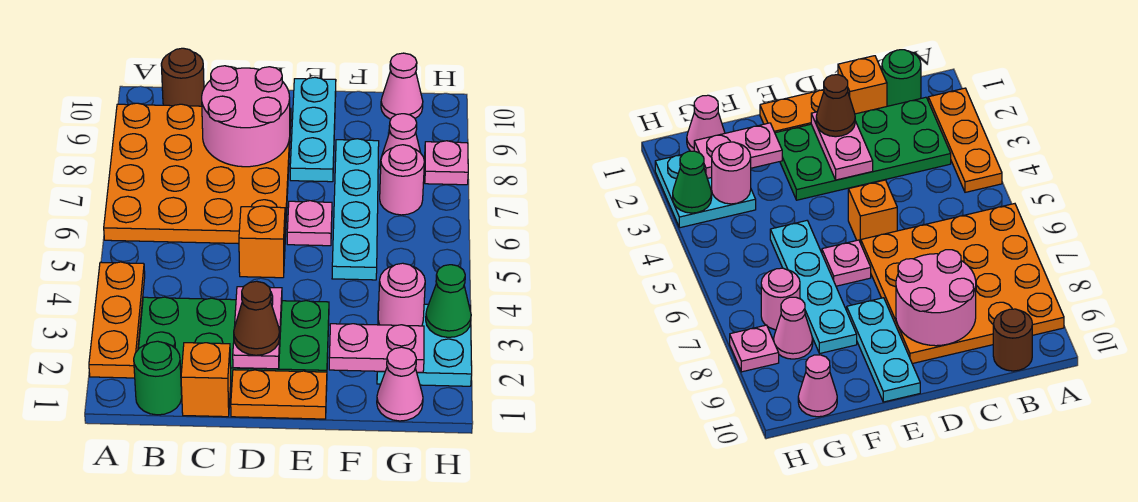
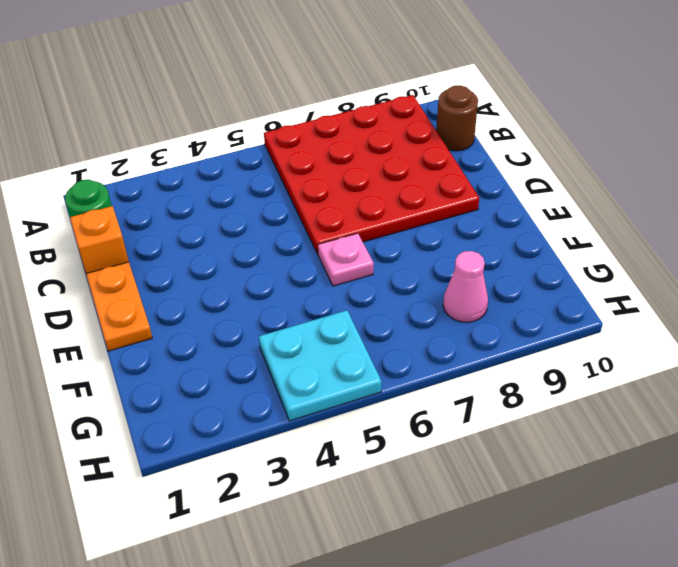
red plate A6:D9 level 1 -> orange plate A6:D9 level 1
cyan plate G4:H5 level 1 -> cyan plate G2:H3 level 1
none -> orange plate A2:A4 level 1
none -> green plate B2:E3 level 1
none -> orange brick D5 level 1

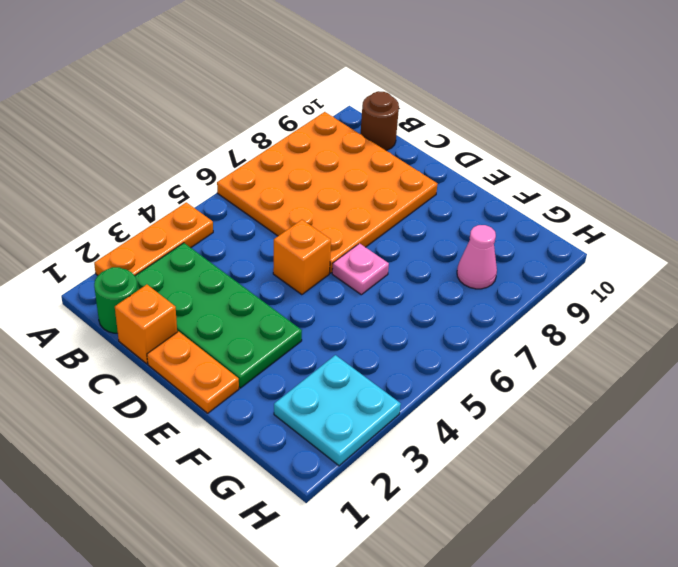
none -> cyan plate E8:E10 level 1
none -> cyan plate F5:F8 level 1
none -> pink cone G1 level 1

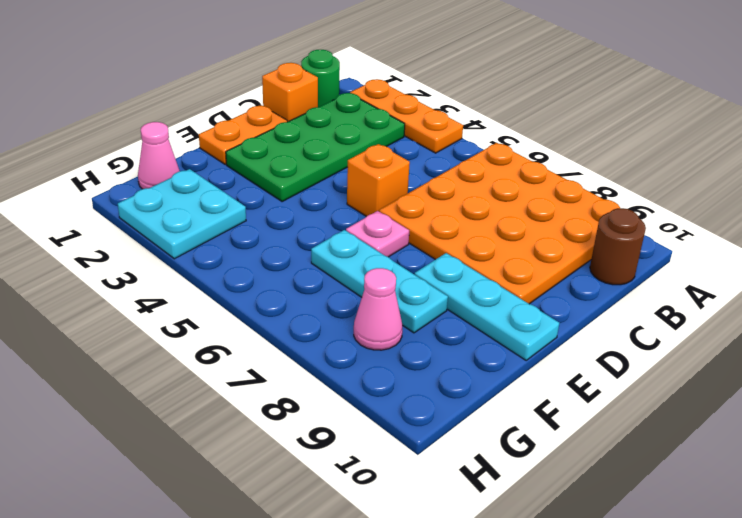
cyan plate F6:F8 level 1 -> cyan plate F5:F8 level 1
none -> pink round brick G7 level 1
none -> pink cone G10 level 1
none -> pink plate H8 level 1

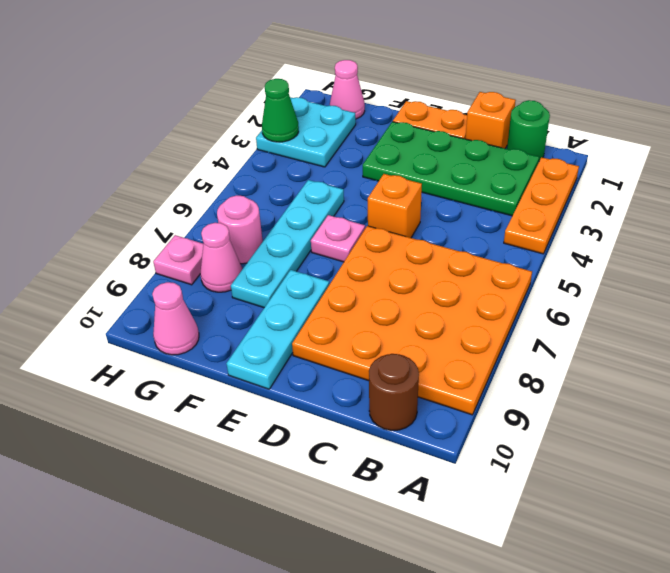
none -> pink round brick C8:D9 level 2
none -> pink plate D2:D3 level 2
none -> pink plate F2:G2 level 2

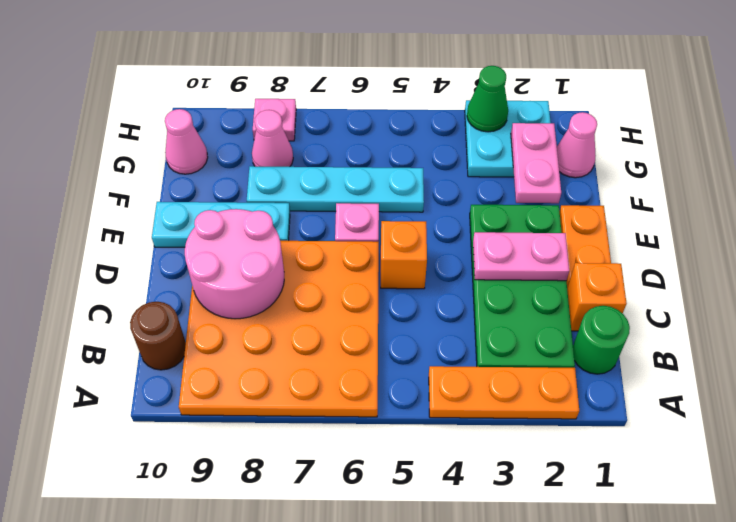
none -> pink round brick G7 level 1
none -> pink round brick G3 level 2
none -> brown cone D2 level 3

